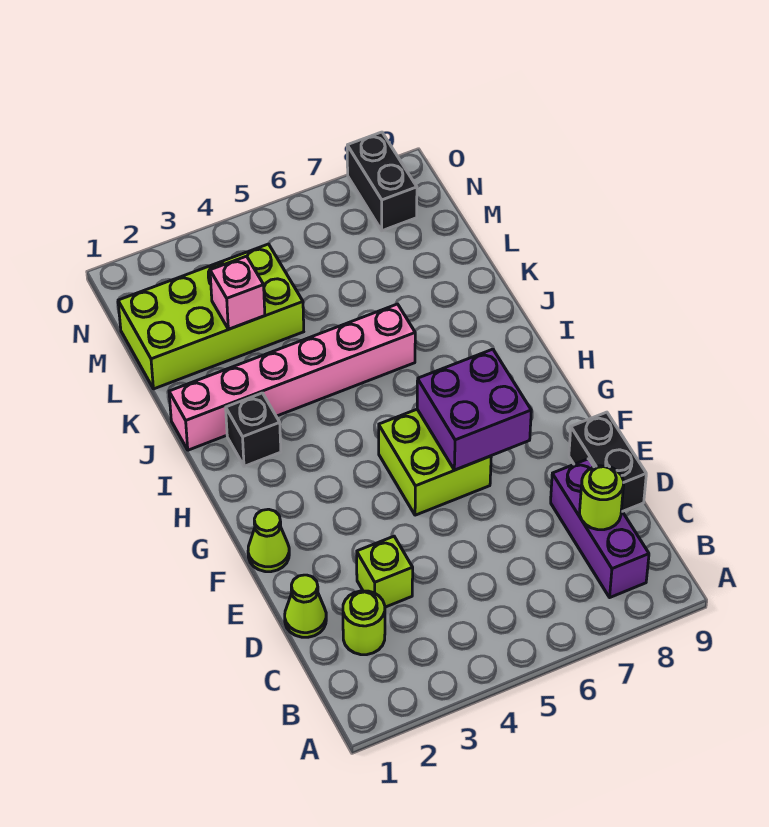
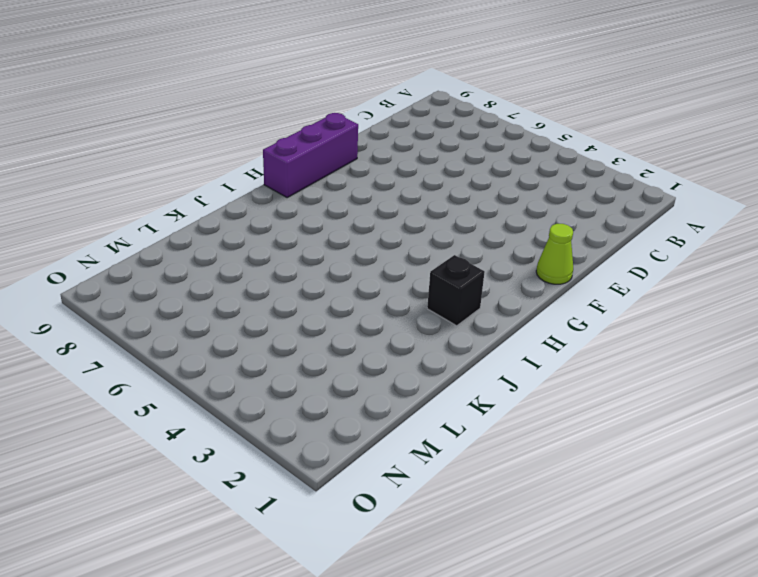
purple brick F9:H9 level 1 -> purple brick B8:D8 level 1
none -> lime round brick C2 level 1
none -> lime cone D1 level 1
none -> lime brick D3 level 1

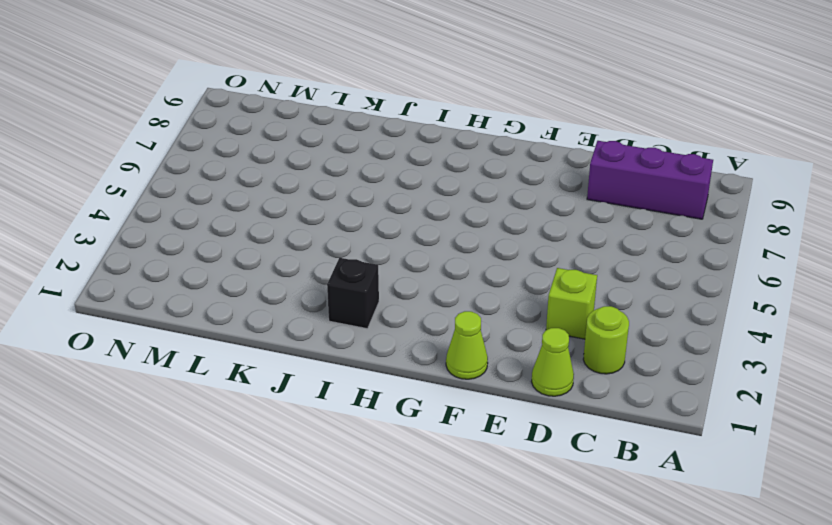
none -> black brick D9:E9 level 1
none -> lime brick F5:G6 level 1
none -> pink brick J1:J6 level 1

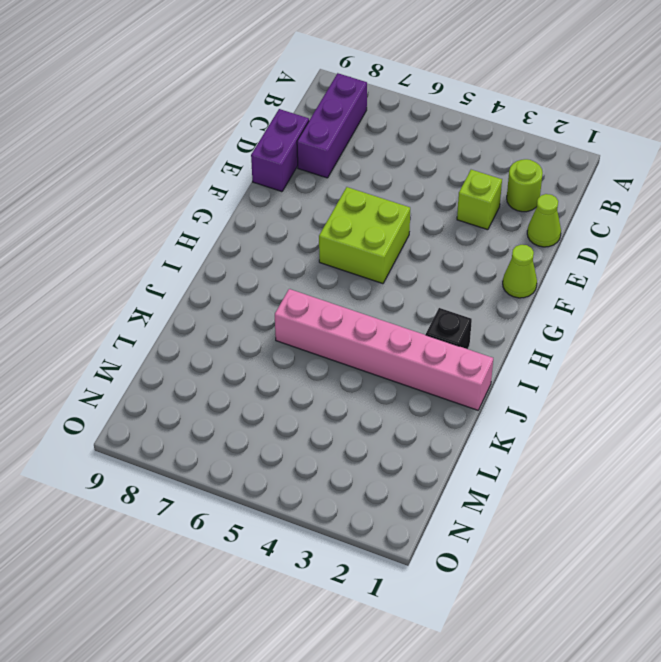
purple brick D9:E9 level 1 -> black brick D9:E9 level 1
none -> lime brick L1:M4 level 1
none -> black brick N8:O8 level 1
none -> lime round brick C8 level 2

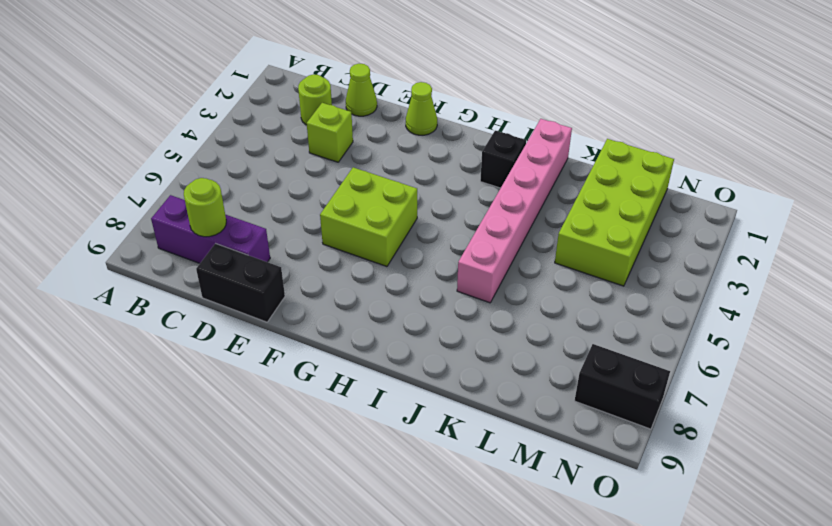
none -> purple brick F6:G7 level 2
none -> pink brick L3 level 2

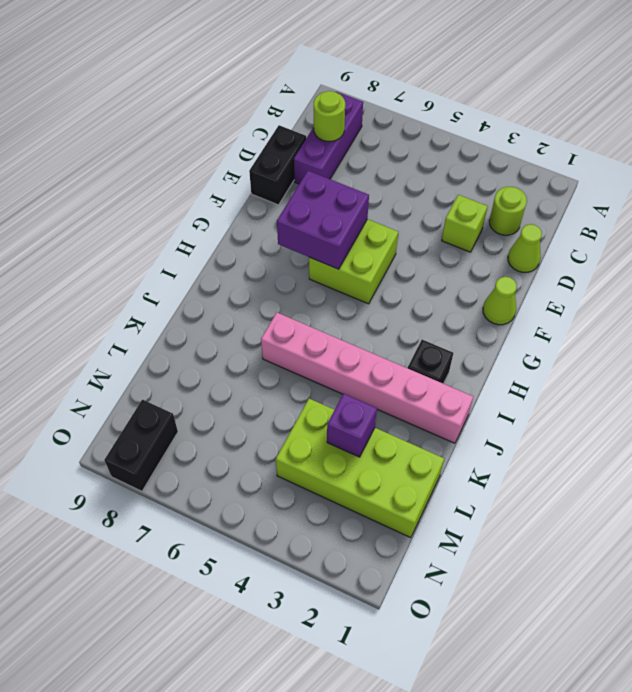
purple brick L3 level 2 -> pink brick L3 level 2

